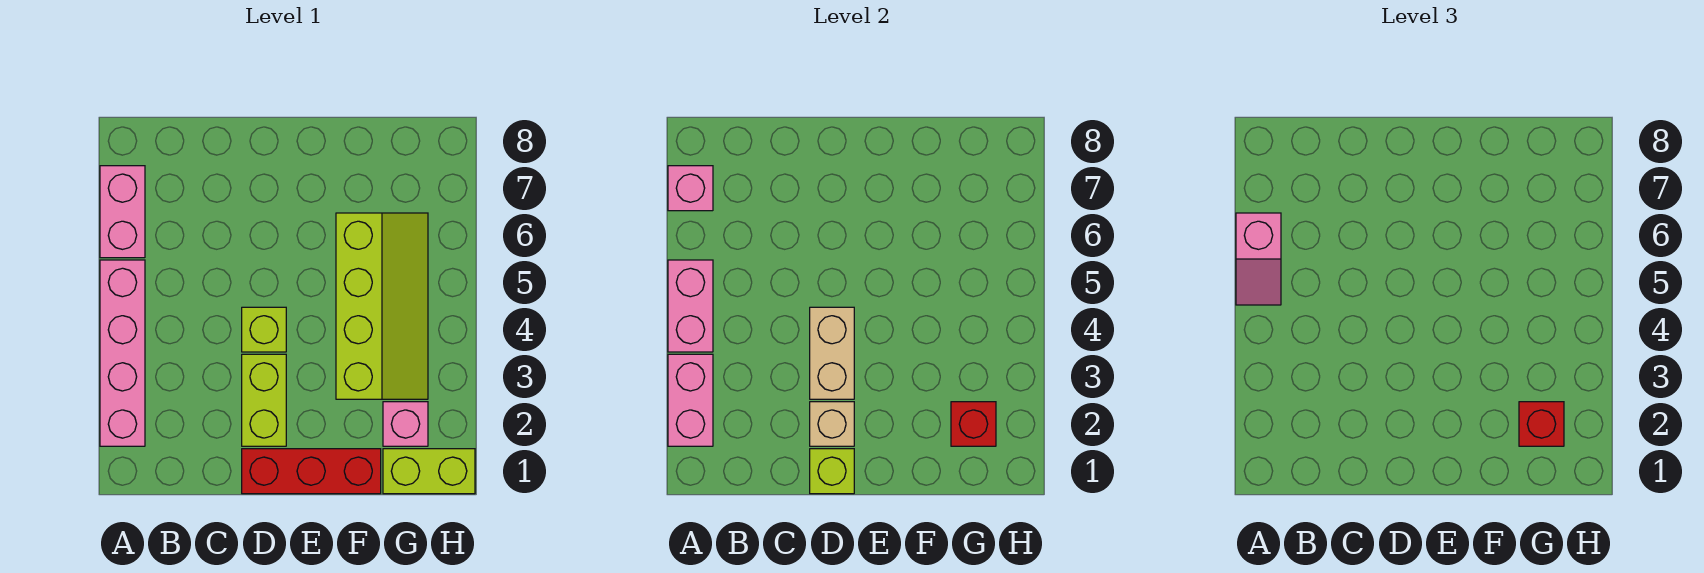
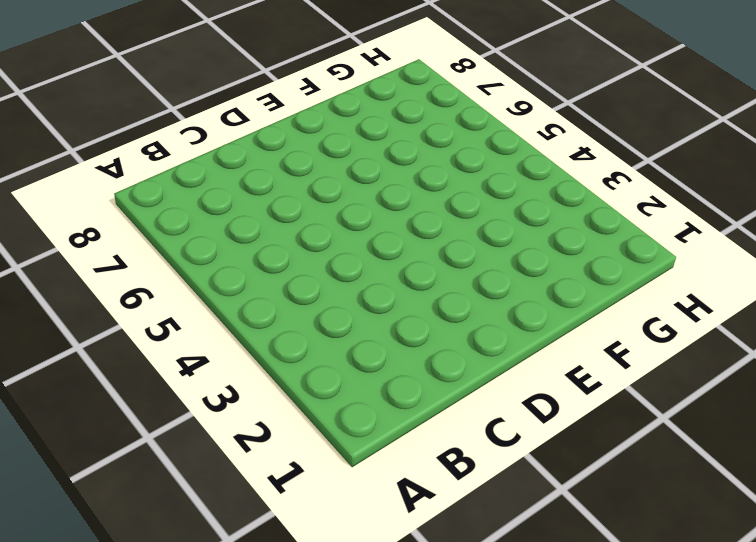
none -> pink brick A2:A5 level 1
none -> pink brick A6:A7 level 1
none -> red brick D1:F1 level 1

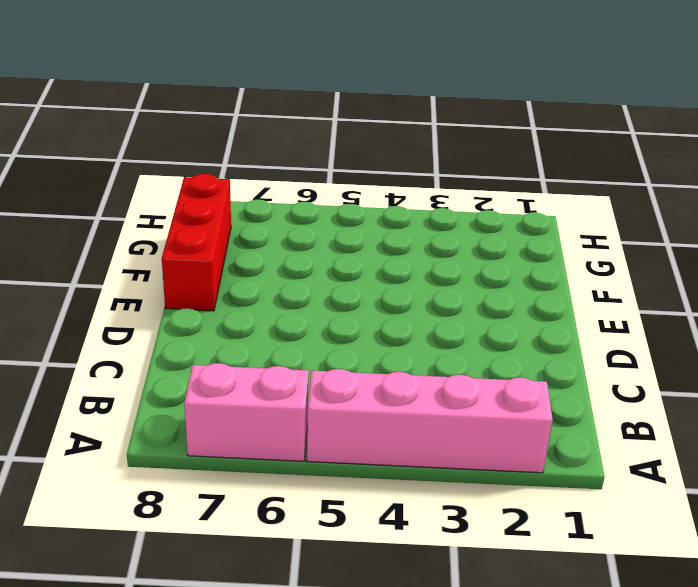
red brick E8:G8 level 1 -> red brick D1:F1 level 1
none -> lime brick D2:D3 level 1
none -> lime brick D4 level 1
none -> lime slope F3:G6 level 1 top F

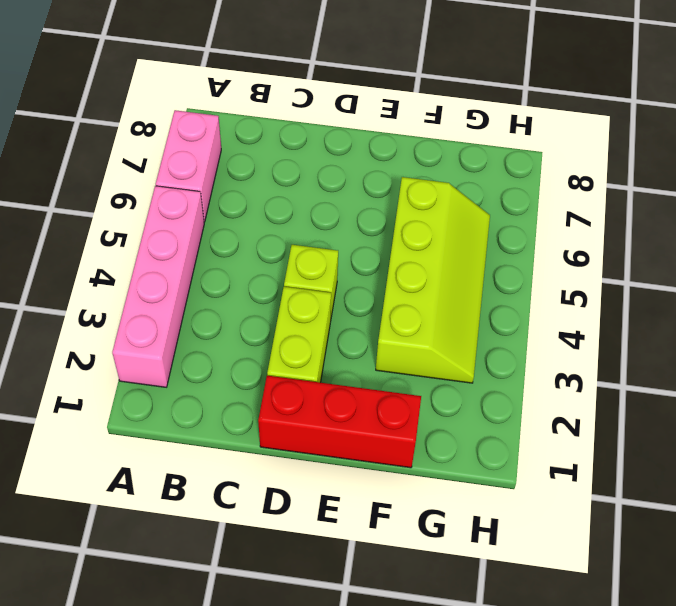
none -> lime brick G1:H1 level 1
none -> pink brick G2 level 1
none -> pink brick A2:A3 level 2

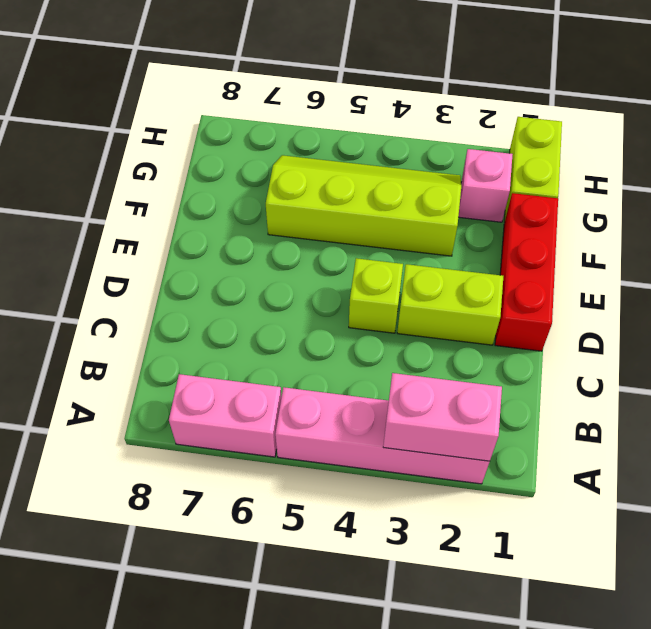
none -> pink brick A4:A5 level 2
none -> pink brick A7 level 2
none -> lime brick D1 level 2

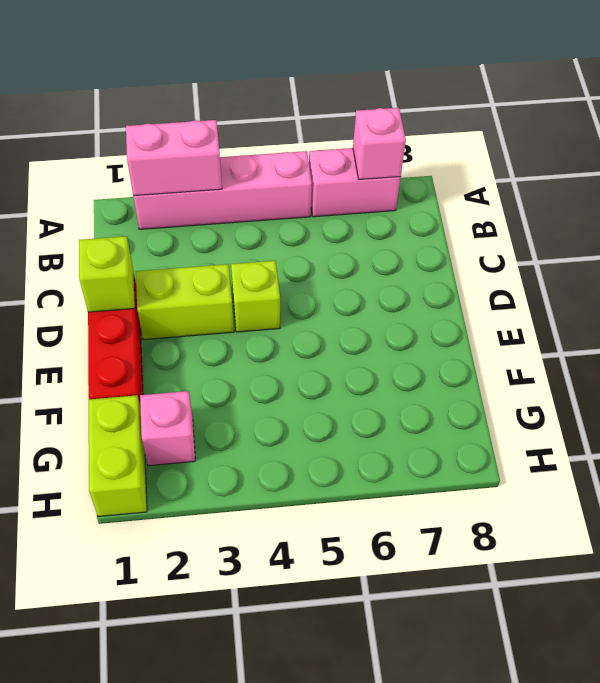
none -> lime slope F3:G6 level 1 top F
none -> pink brick A4:A5 level 2
none -> tan brick D2 level 2

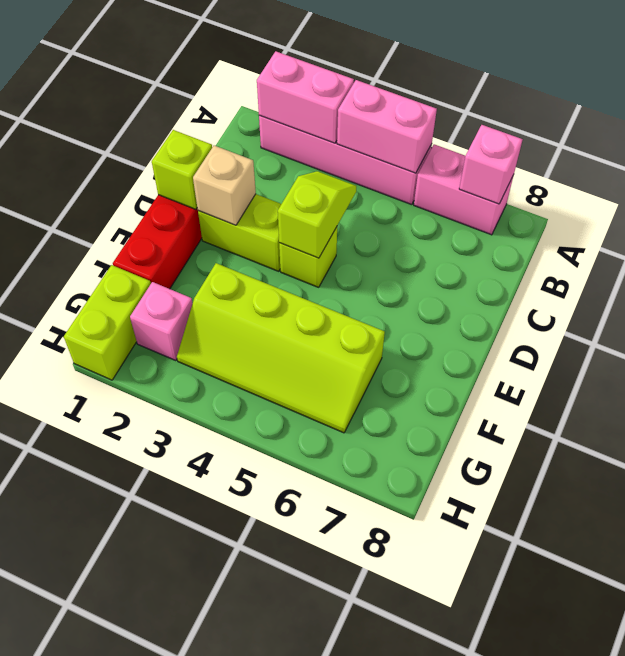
lime slope C4:D4 level 2 top D -> tan brick D3:D4 level 2
none -> red brick G2 level 2
none -> pink slope A5:A6 level 3 top 6
none -> red brick G2 level 3

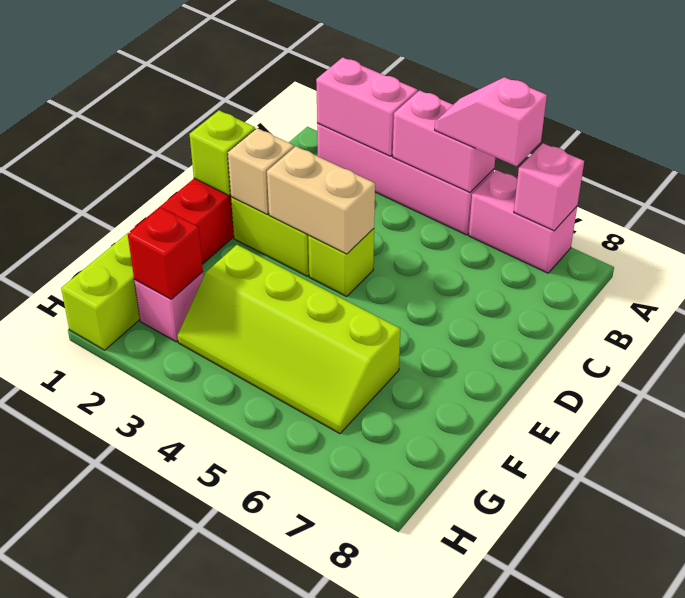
none -> red brick G2 level 3

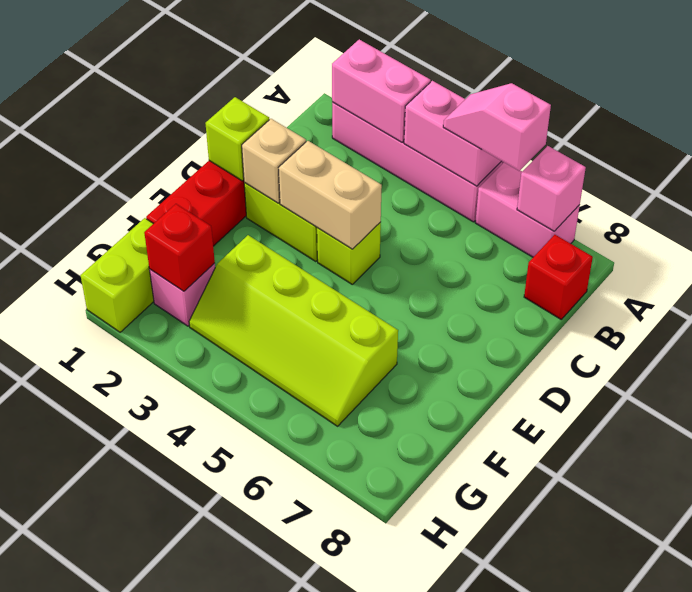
red brick B8 level 1 -> red brick G2 level 3

